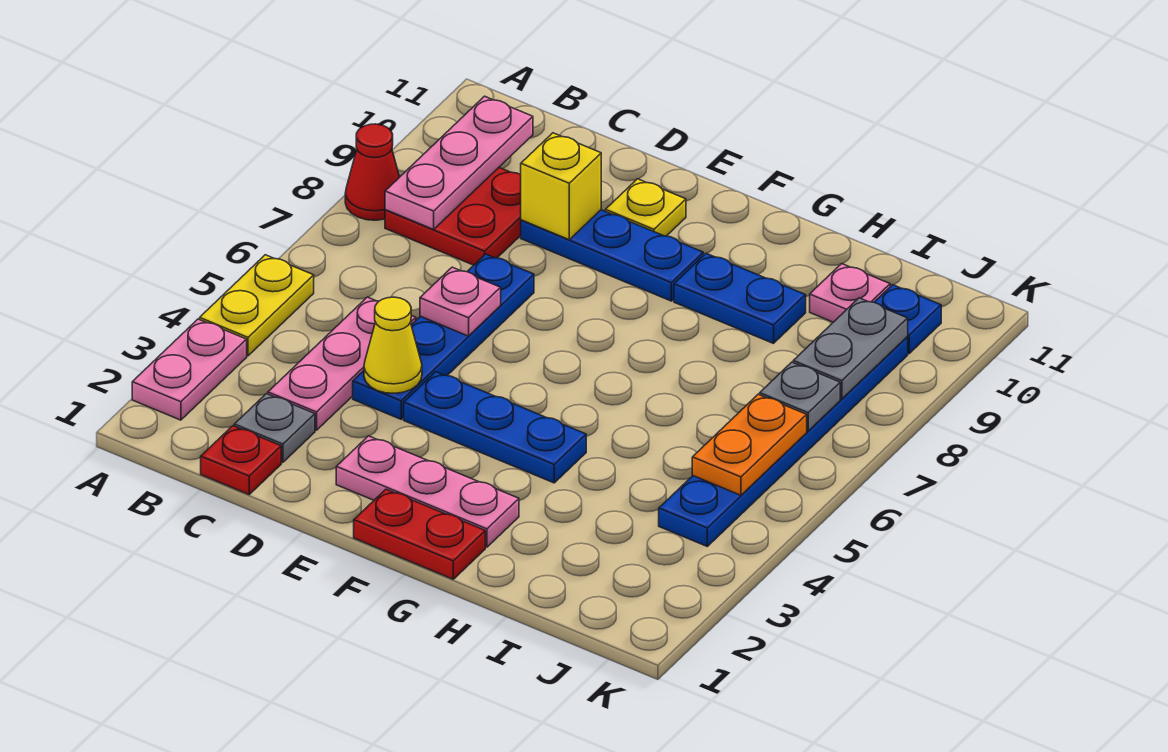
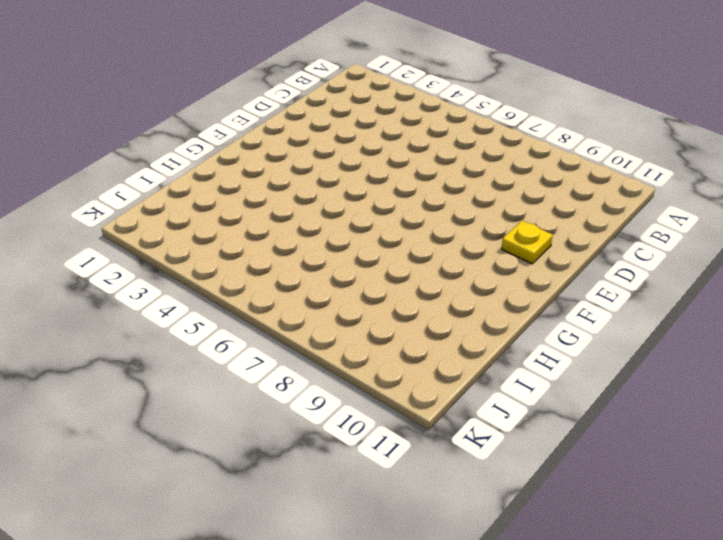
none -> pink plate A2:A3 level 1
none -> yellow plate A4:A5 level 1
none -> red cone A8 level 1

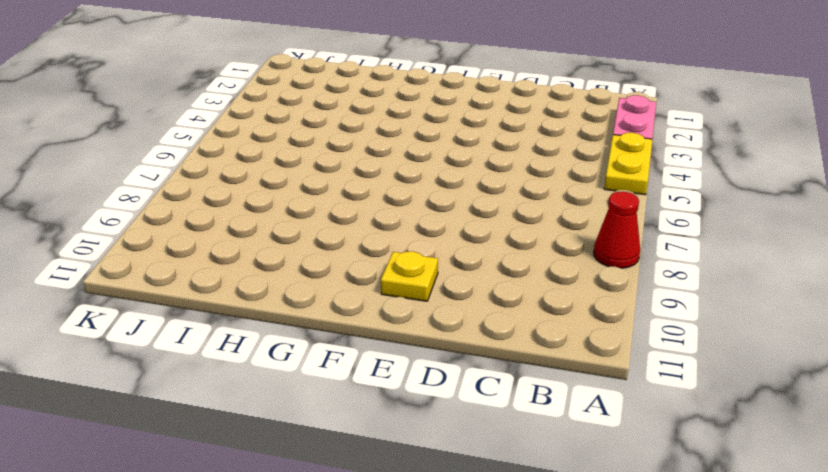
none -> red plate B8:C9 level 1
none -> red plate C1 level 1
none -> grey plate C2 level 1

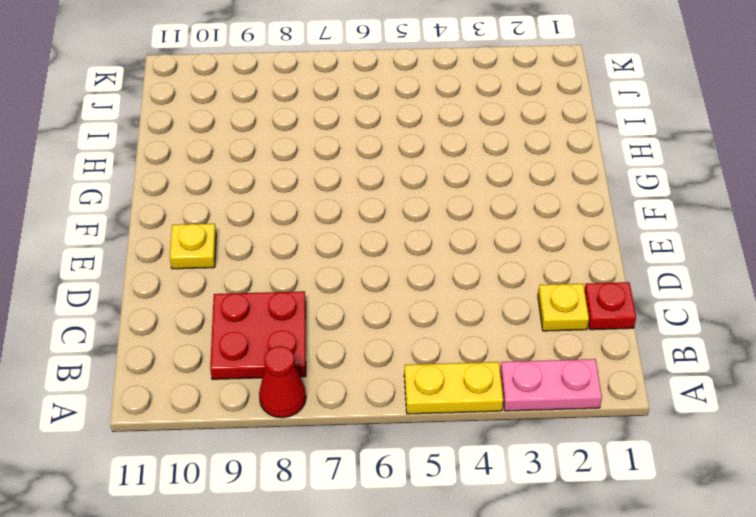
yellow plate C2 level 1 -> grey plate C2 level 1
none -> pink plate C3:C5 level 1
none -> blue plate D4:D7 level 1
none -> blue plate D9:F9 level 1

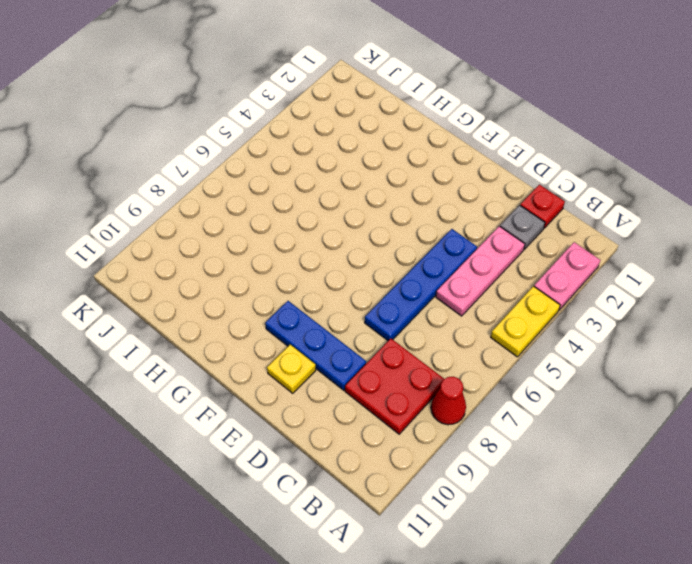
none -> pink plate E2:G2 level 1
none -> blue plate E4:G4 level 1
none -> red plate F1:G1 level 1

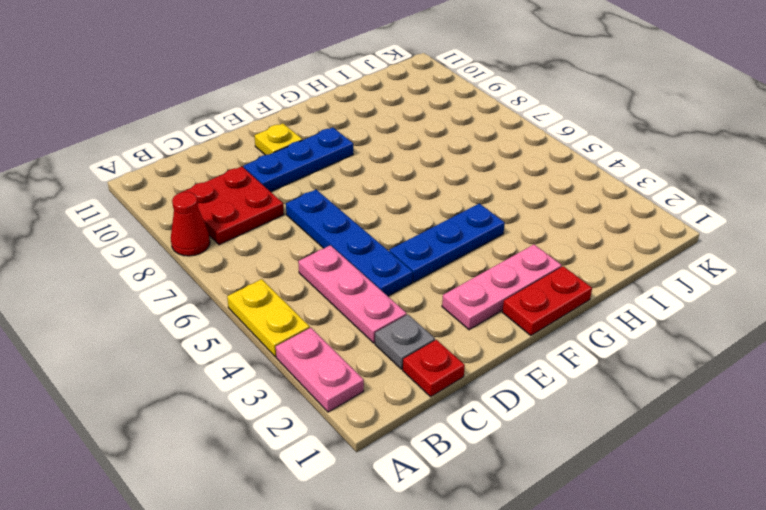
none -> blue plate G9:H9 level 1
none -> pink plate I10 level 1
none -> blue plate J4:J9 level 1

